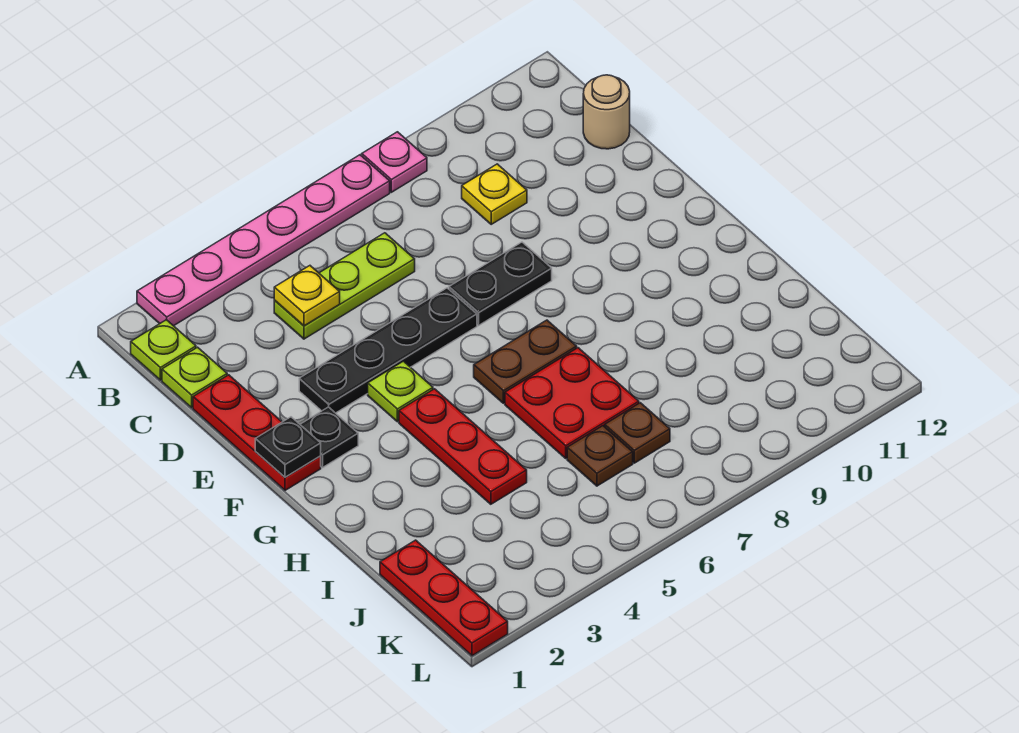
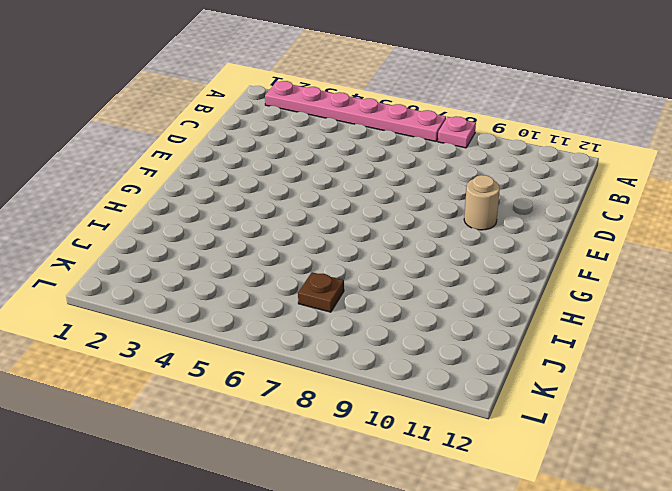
tan round brick E10 level 1 -> tan round brick C12 level 1
none -> lime plate B1 level 1
none -> lime plate C1 level 1
none -> lime plate C4:C6 level 1

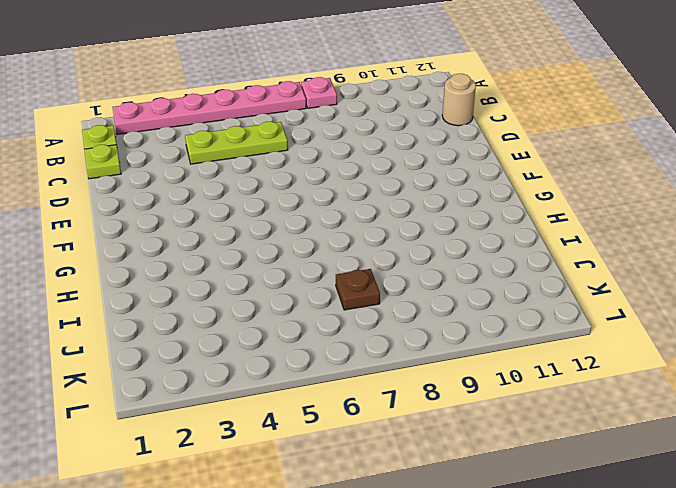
none -> yellow plate C9 level 1
none -> red plate D1:F1 level 1
none -> black plate E3:E6 level 1

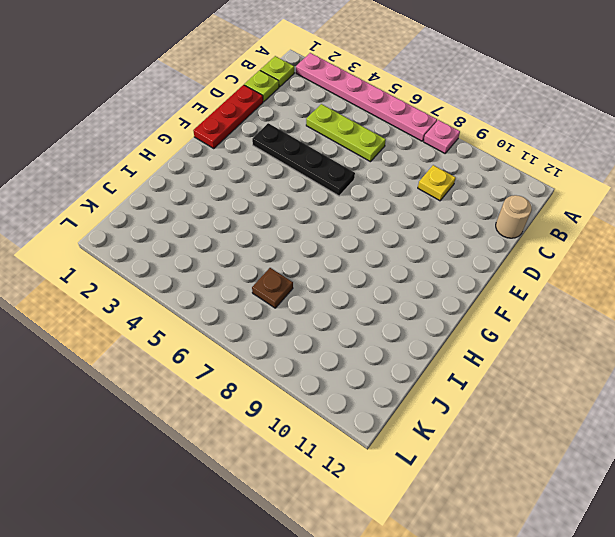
none -> black plate E7:E8 level 1
none -> black plate F2 level 1
none -> lime plate F4 level 1

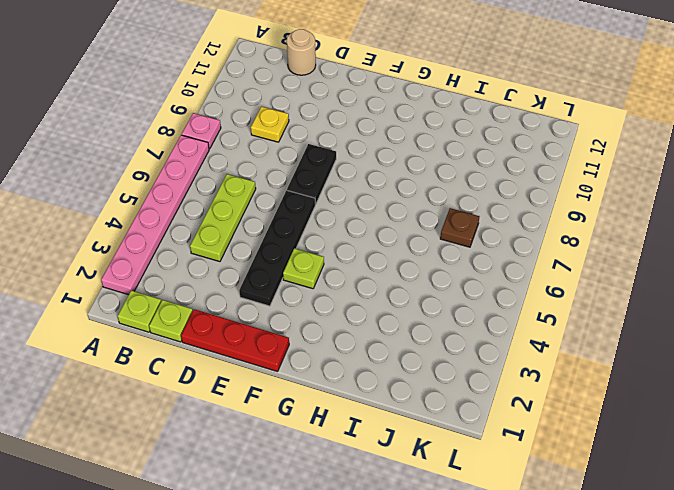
none -> black plate F2 level 1
none -> red plate G4:I4 level 1
none -> brown plate G6:G7 level 1

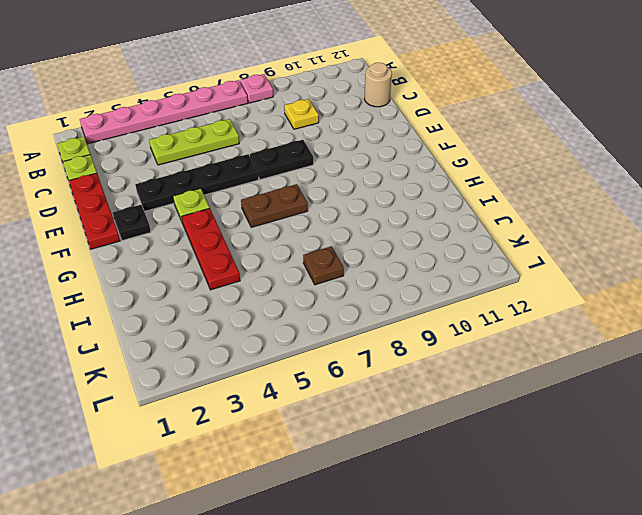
none -> red plate H6:I7 level 1
none -> red plate J1:L1 level 1
none -> brown plate J6 level 1

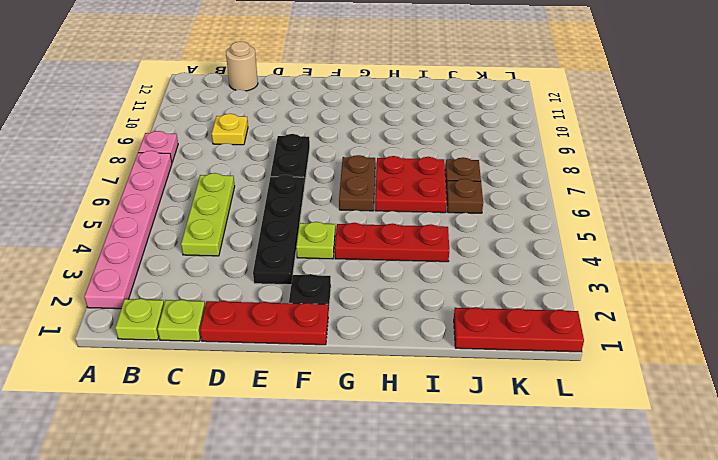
none -> yellow plate C4 level 2
none -> black plate F1 level 2

